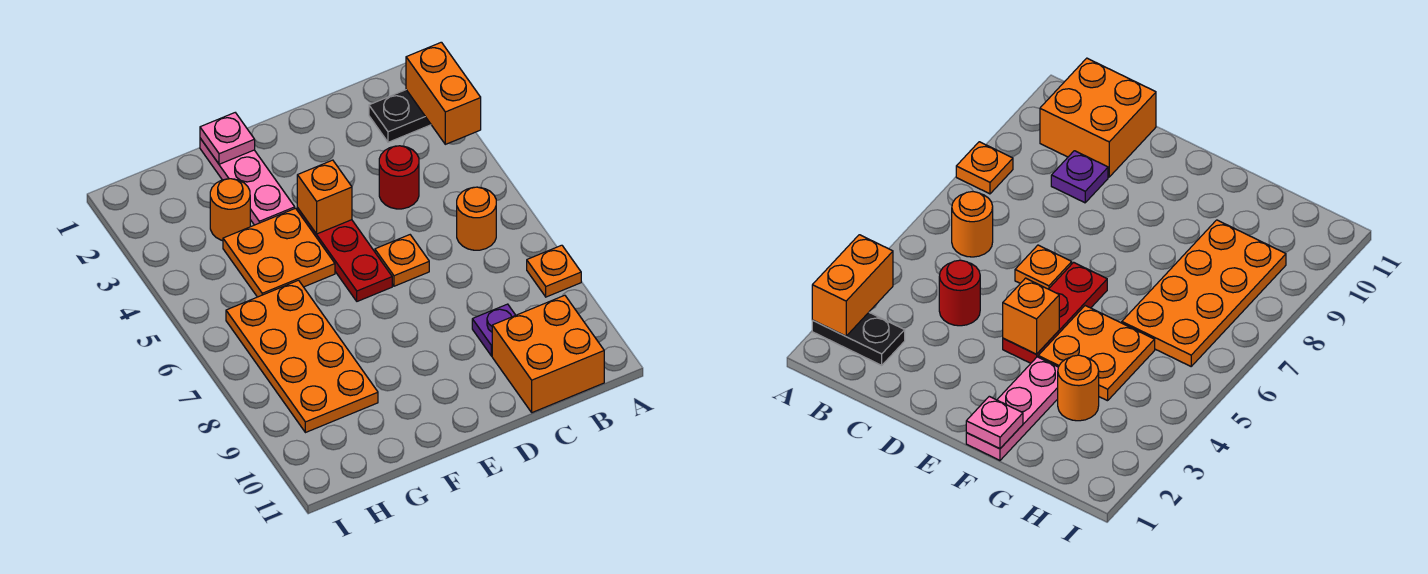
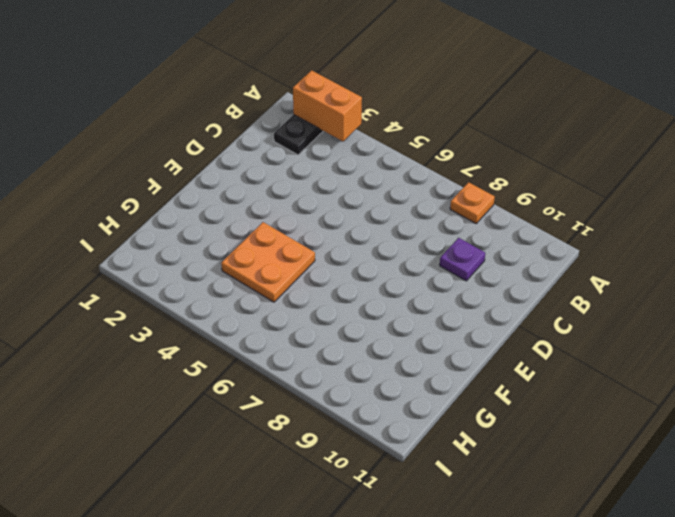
none -> orange round brick B6 level 1
none -> orange brick B10:C11 level 1
none -> red round brick C4 level 1

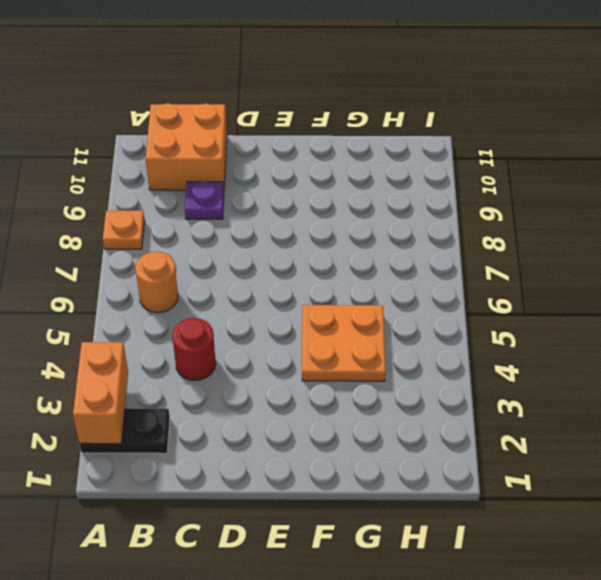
none -> orange plate D6 level 1
none -> red plate E4:E6 level 1
none -> pink plate F1:F3 level 1

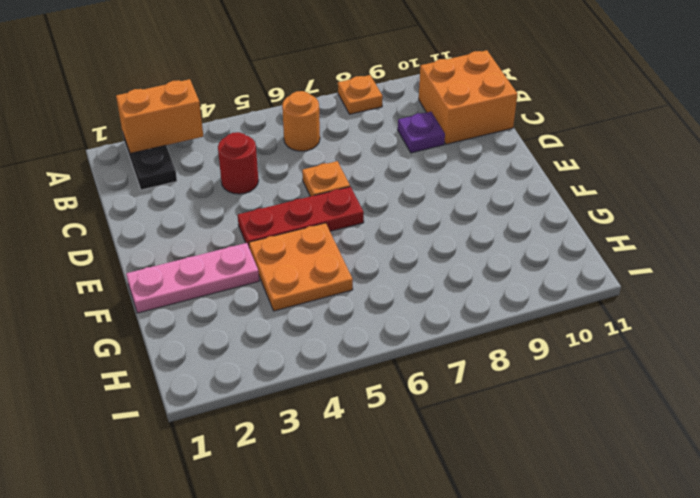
none -> orange round brick G3 level 1
none -> orange plate G6:H9 level 1
none -> orange brick E4 level 2

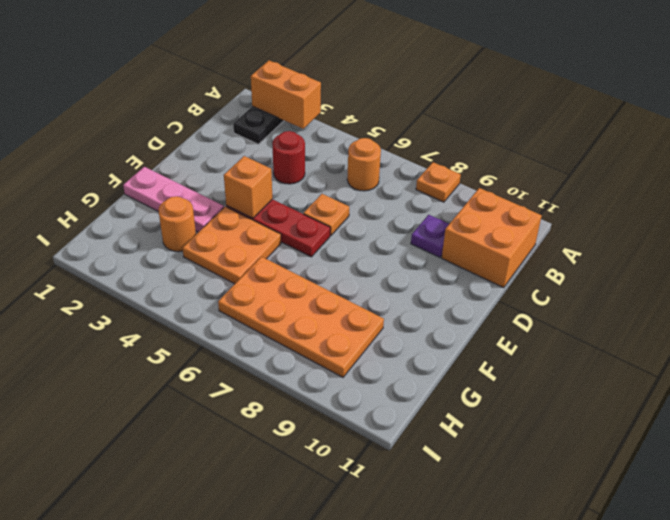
none -> pink plate F1 level 2

